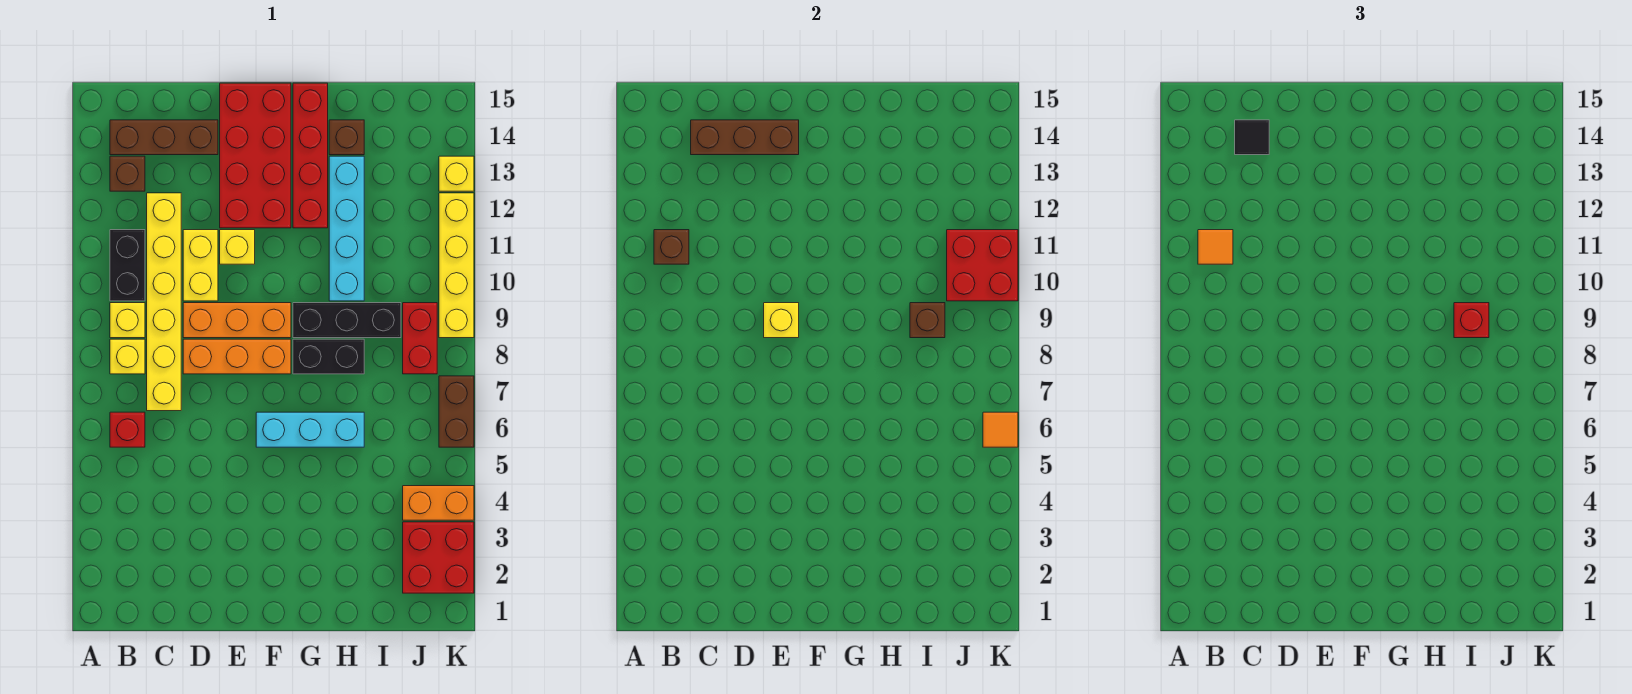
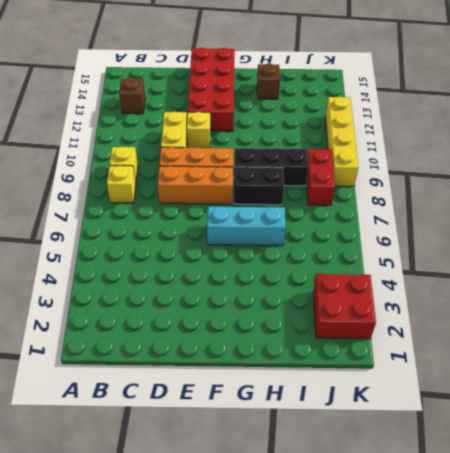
none -> red brick B6 level 1
none -> black brick B10:B11 level 1
none -> brown brick B14:D14 level 1
none -> yellow brick C7:C12 level 1

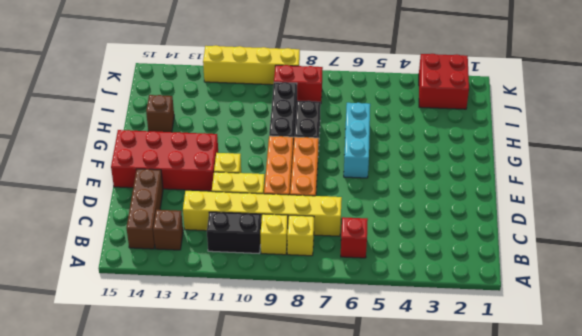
none -> red brick G12:G15 level 1
none -> cyan brick H10:H13 level 1
none -> orange brick J4:K4 level 1
none -> brown brick K6:K7 level 1

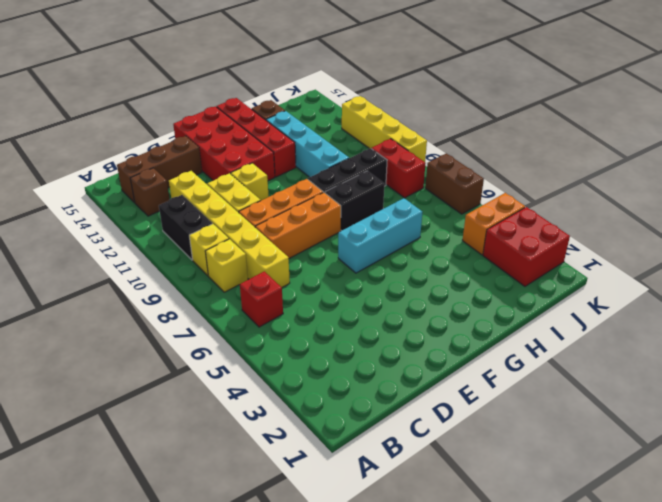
none -> yellow brick K13 level 1
none -> brown brick B11 level 2
none -> brown brick C14:E14 level 2
none -> yellow brick E9 level 2

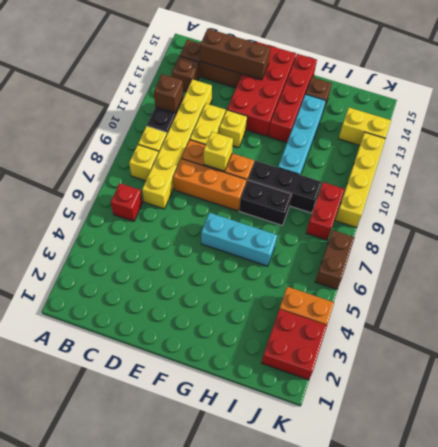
yellow brick J13:K13 level 1 -> yellow brick K13 level 1
none -> brown brick I9 level 2
none -> red brick J10:K11 level 2
none -> orange tile K6 level 2
none -> orange tile B11 level 3

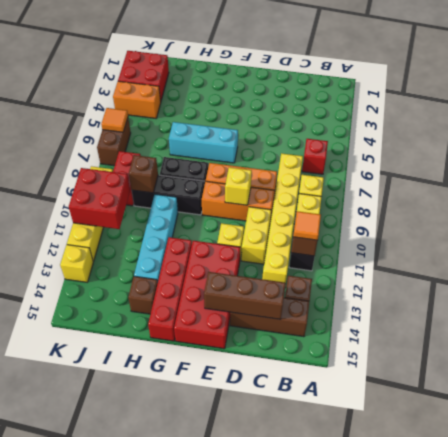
none -> black tile C14 level 3
none -> red brick I9 level 3

